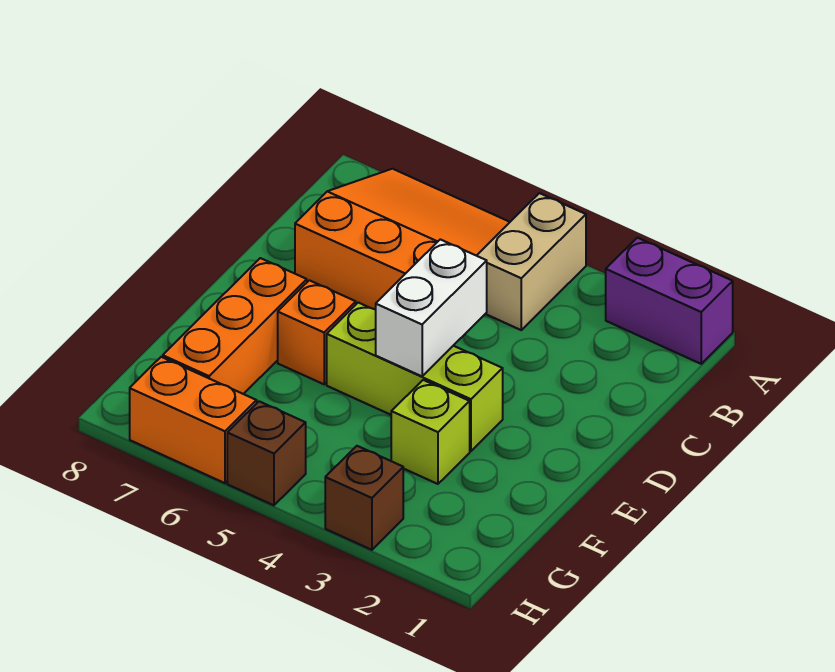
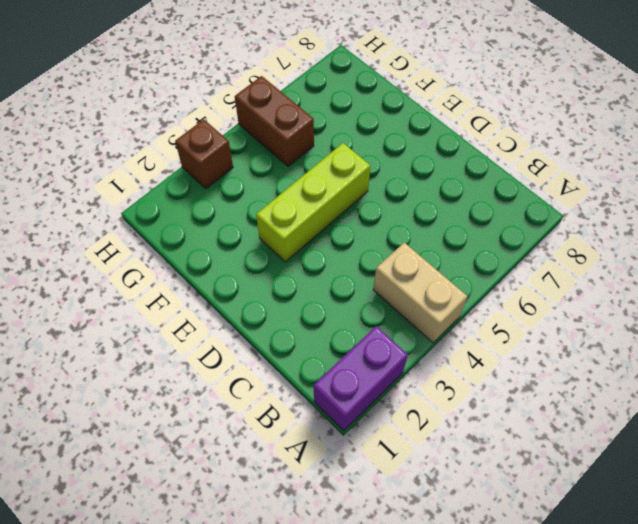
brown brick G5:H5 level 1 -> brown brick H5 level 1
none -> orange slope A5:C7 level 1 top C
none -> orange brick E6 level 1

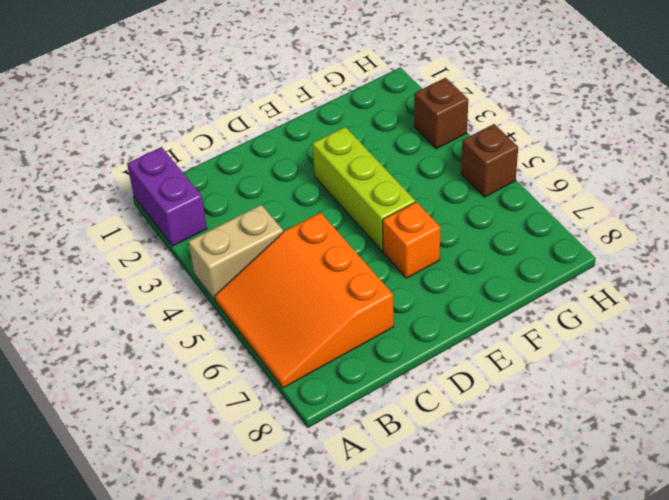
none -> orange brick E7:G7 level 1
none -> lime brick F3 level 1

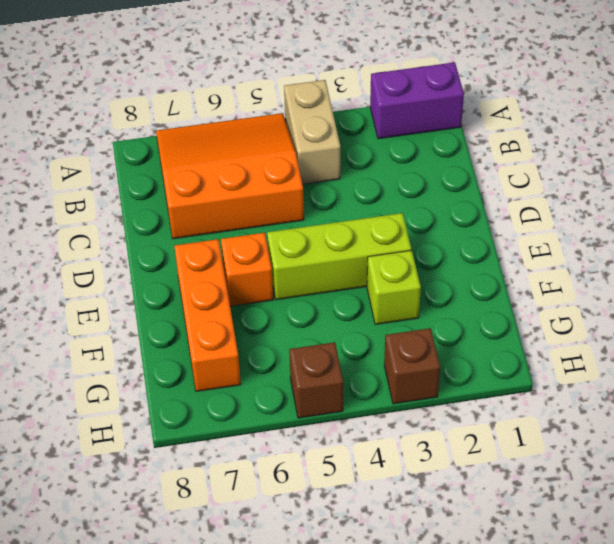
none -> orange brick H6:H7 level 1
none -> white brick D4:E4 level 2

